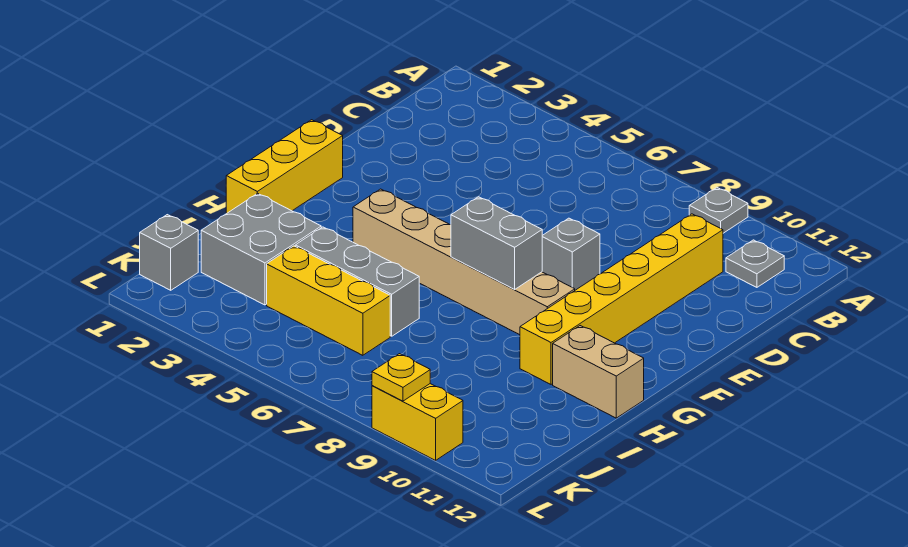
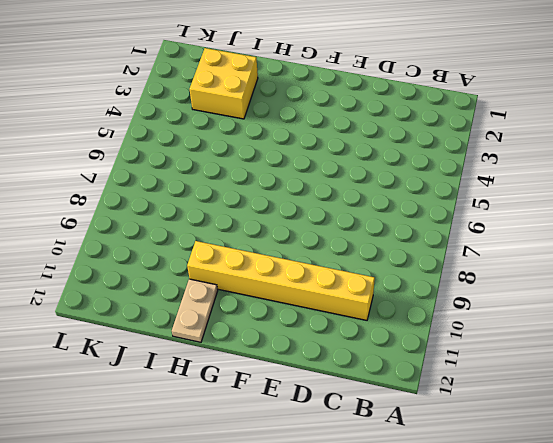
tan plate H11:H12 level 1 -> tan brick H11:H12 level 1
yellow brick I2:J3 level 1 -> grey brick I2:J3 level 1
none -> grey plate A9 level 1
none -> grey plate B11 level 1
none -> grey brick E8 level 1

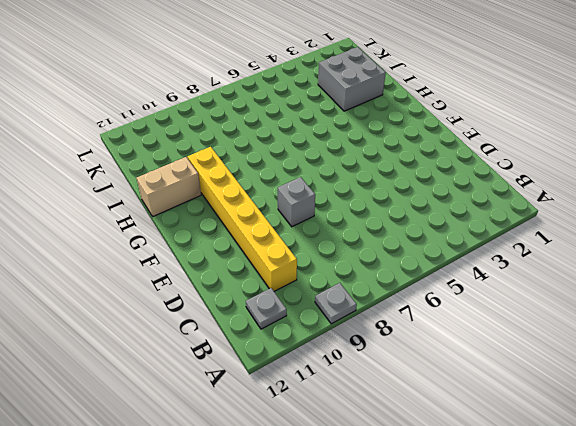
none -> yellow brick F1:H1 level 1
none -> tan brick G4:G9 level 1
none -> grey brick I4:I6 level 1

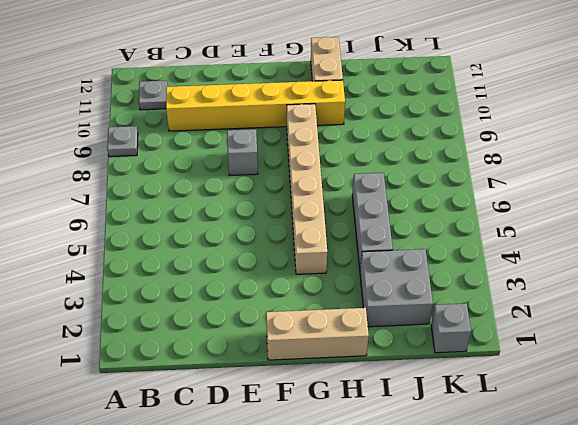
tan brick F1:H1 level 1 -> yellow brick F1:H1 level 1
none -> yellow brick J4:J6 level 1
none -> yellow brick L9:L10 level 1
none -> grey brick G7:G8 level 2

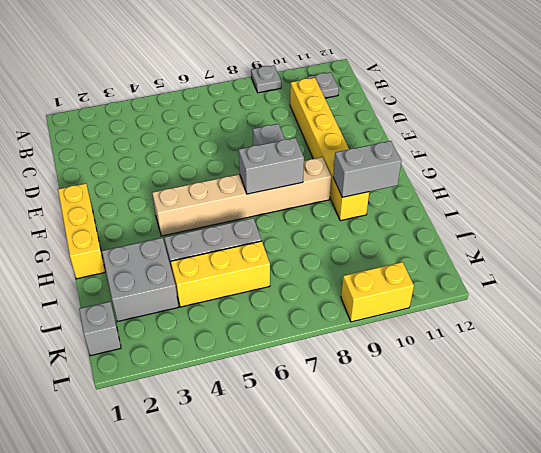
grey brick H10:H11 level 2 -> none
none -> tan brick H11:H12 level 1
none -> yellow plate L9 level 2

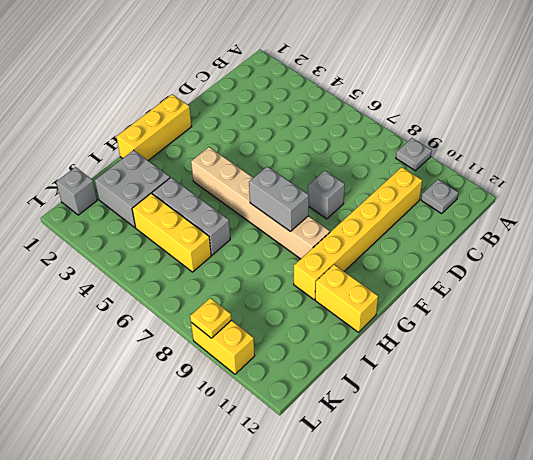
yellow brick H11:H12 level 1 -> tan brick H11:H12 level 1

